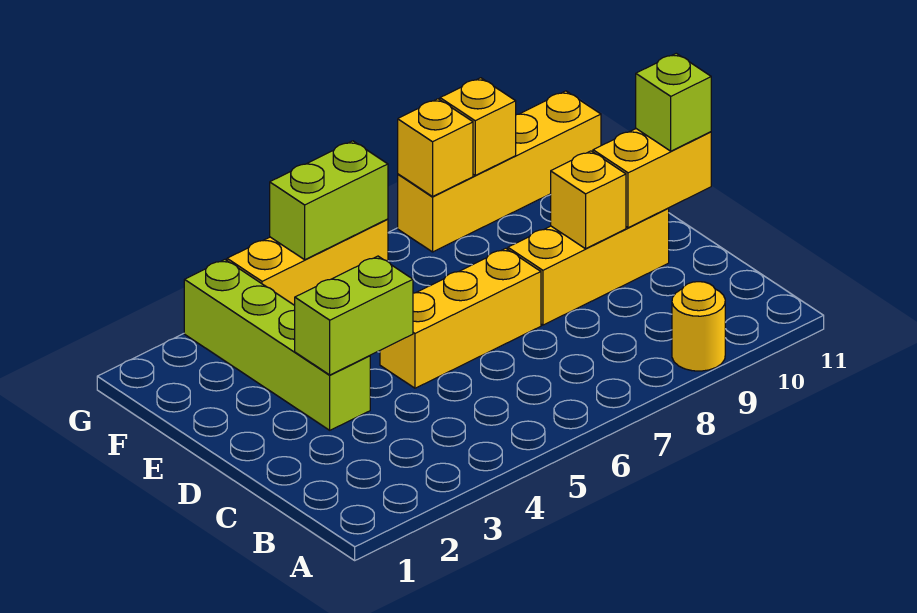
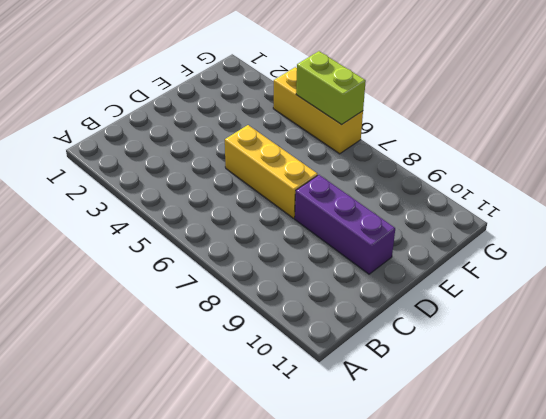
purple brick D8:D10 level 1 -> yellow brick D8:D10 level 1
none -> yellow round brick A9 level 1
none -> lime brick D3:G3 level 1
none -> yellow brick G8:G11 level 1

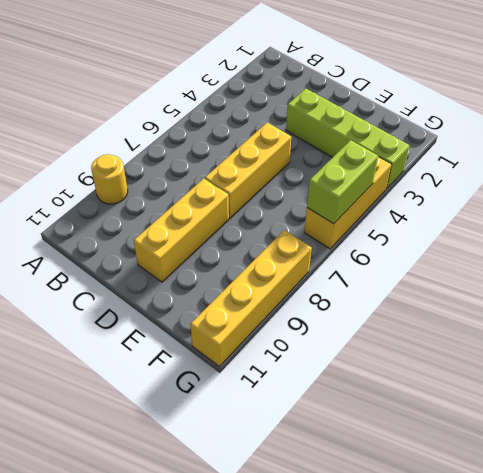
none -> lime brick D3:D4 level 2
none -> yellow brick D9 level 2
none -> yellow brick D10:D11 level 2

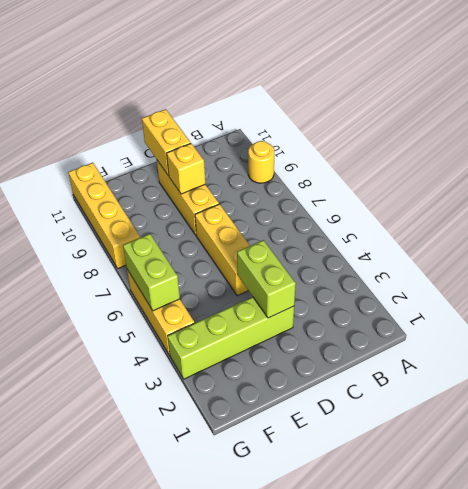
none -> yellow brick G8 level 2
none -> yellow brick G9 level 2
none -> lime brick D11 level 3

